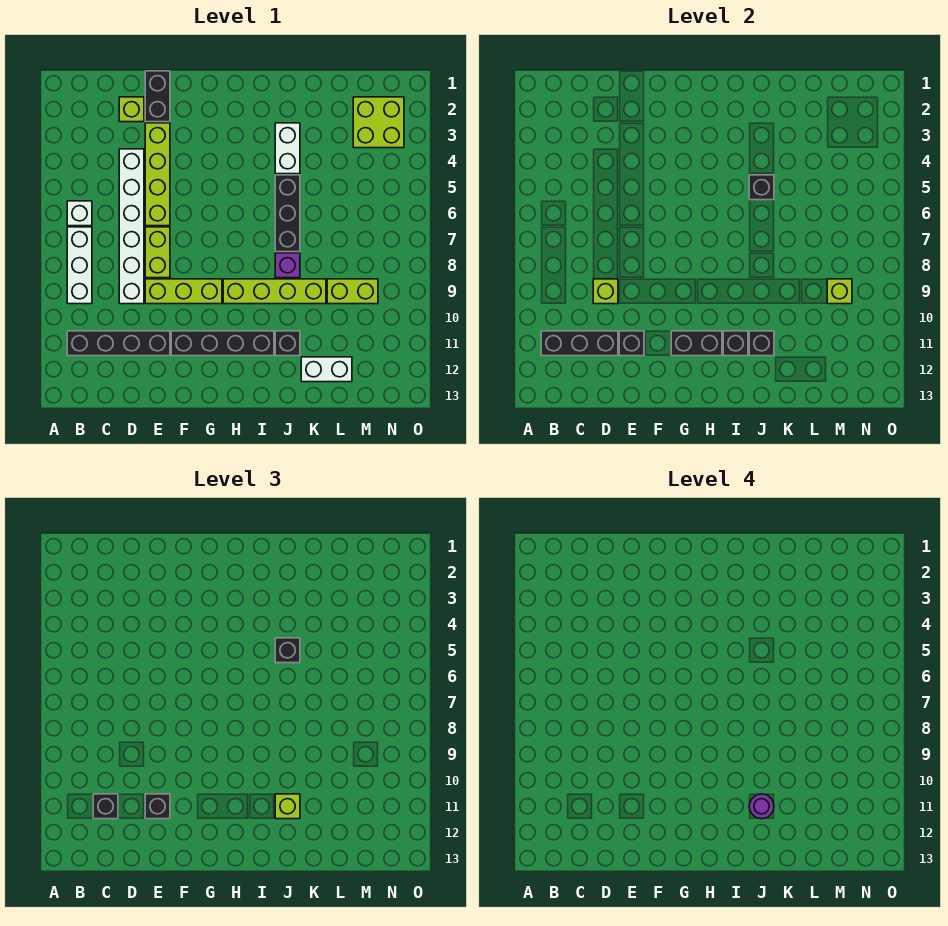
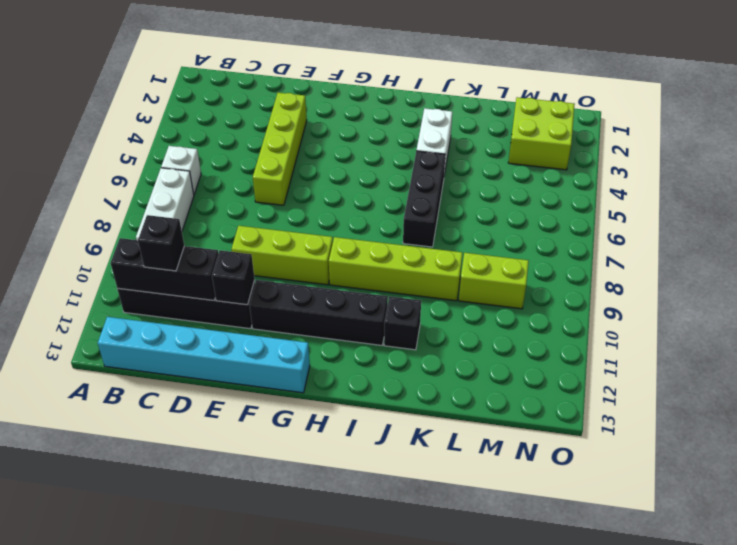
cyan brick B13:G13 level 1 -> none
none -> lime brick D2 level 1
none -> white brick D4:D9 level 1
none -> black brick E1:E2 level 1
none -> lime brick E7:E8 level 1

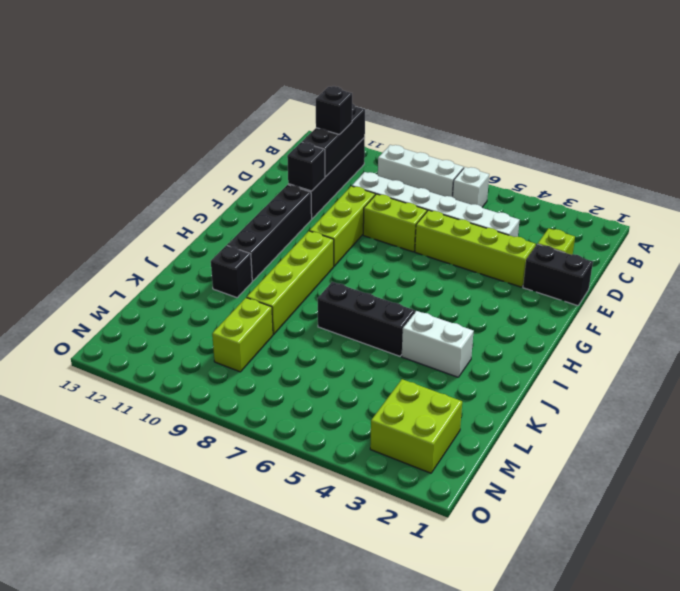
none -> purple brick J8 level 1
none -> white brick K12:L12 level 1
none -> lime brick D9 level 2
none -> black brick G11:H11 level 2

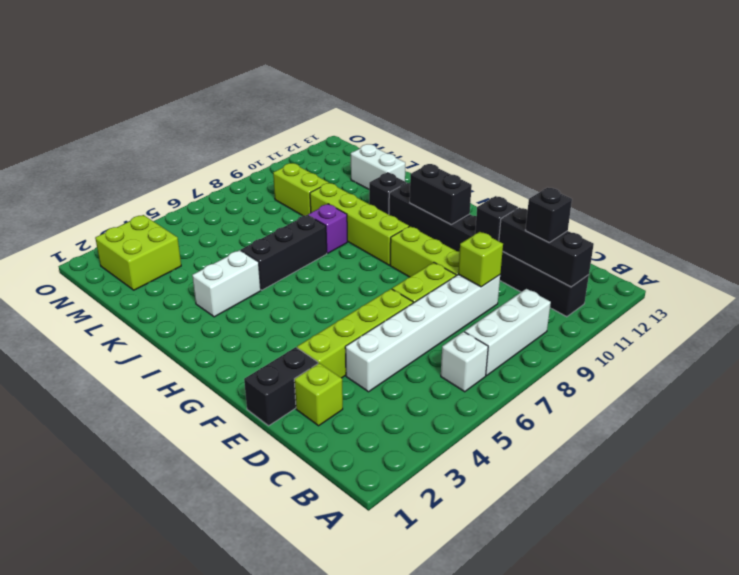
none -> black brick I11 level 2
none -> black brick J5 level 2
none -> black brick J11 level 2
none -> lime brick M9 level 2

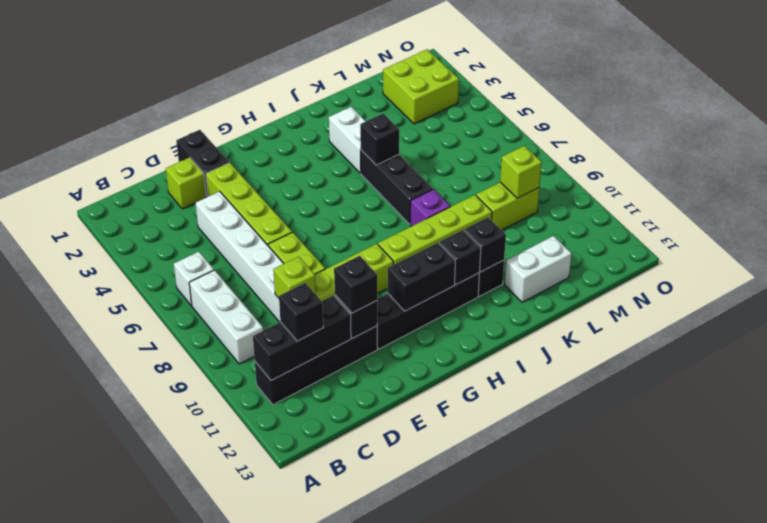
none -> black brick J5 level 3
none -> lime brick J11 level 3
none -> purple round brick J11 level 4

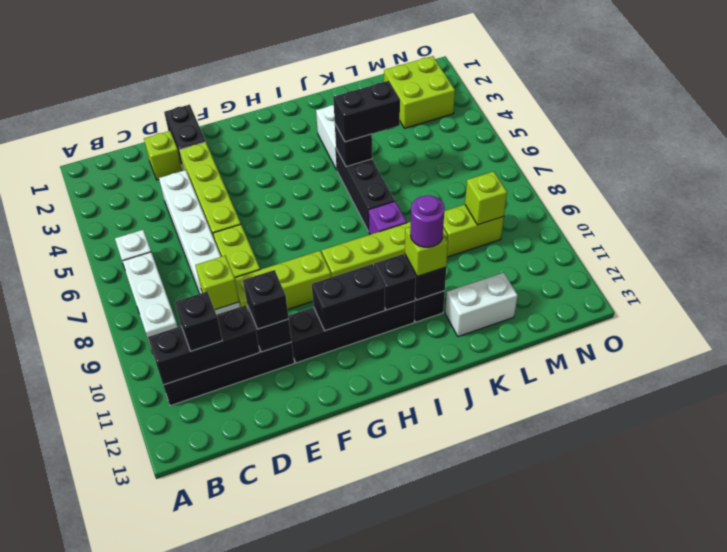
black brick J5:K5 level 3 -> black brick J5 level 3

